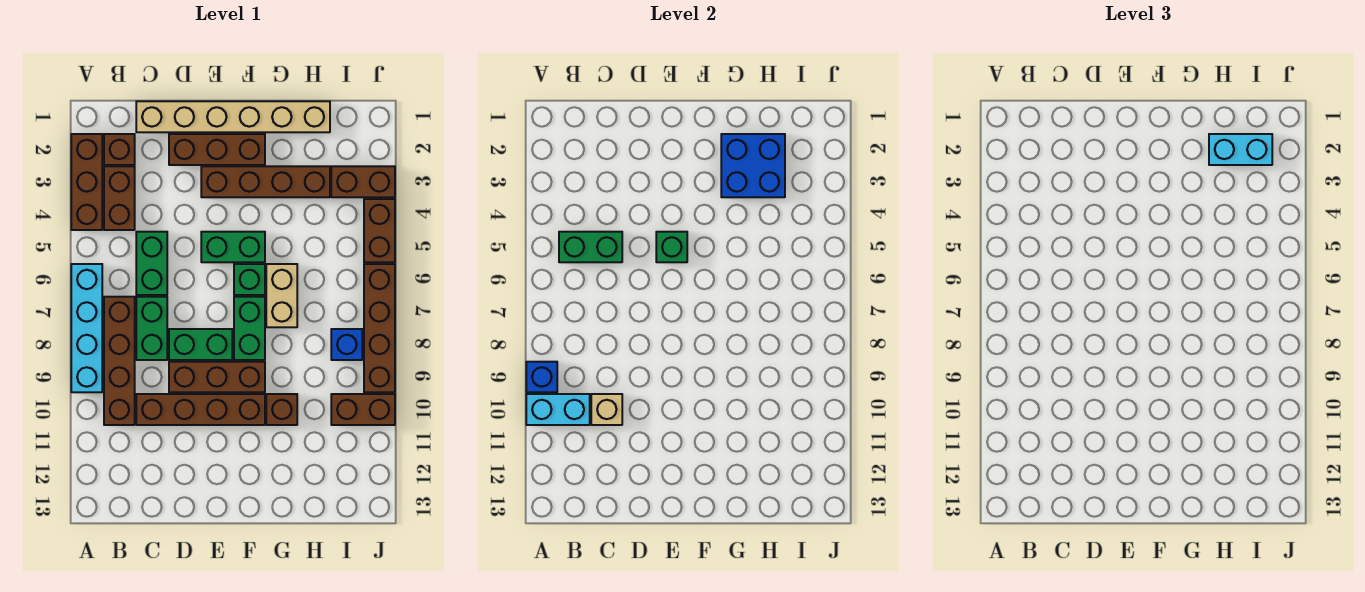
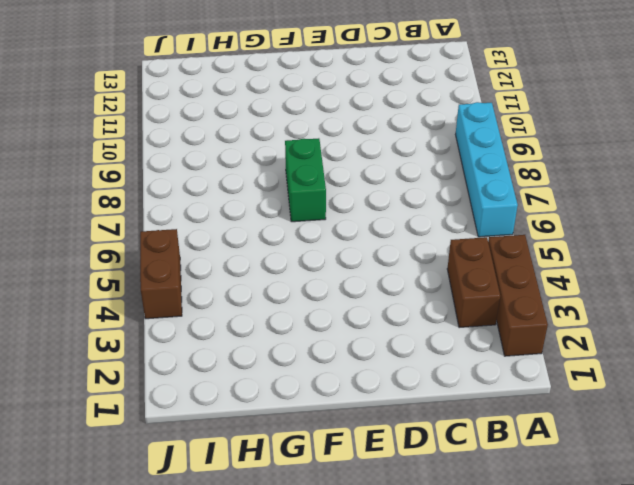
none -> brown brick B2 level 1
none -> brown brick B7:B10 level 1
none -> tan brick C1:H1 level 1
none -> green brick C5:C6 level 1

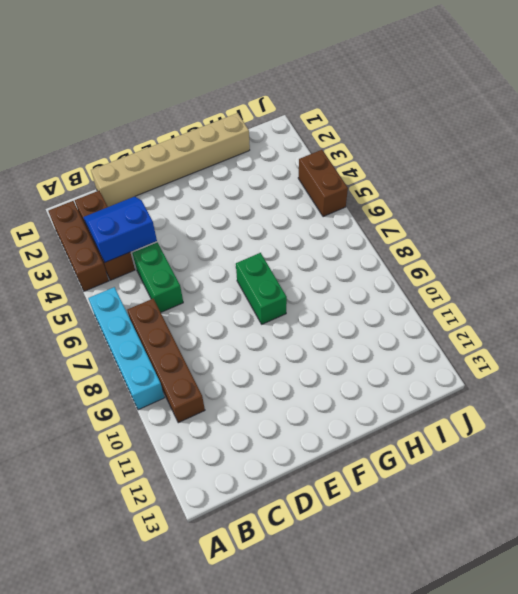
blue slope B3:C4 level 2 top 4 -> none
none -> green brick C7:C8 level 1
none -> brown brick C10:F10 level 1
none -> brown brick D2:F2 level 1
none -> green brick D8:E8 level 1

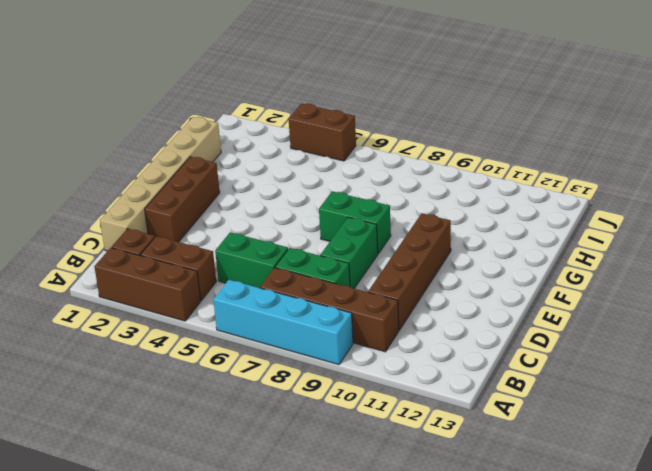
none -> brown brick D9:F9 level 1
none -> brown brick E3:H3 level 1
none -> green brick E5:F5 level 1
none -> green brick F6 level 1

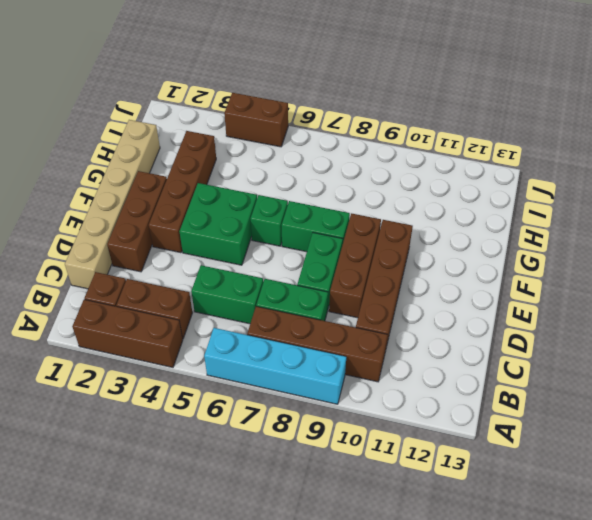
green brick E4:F5 level 1 -> green brick E5:F5 level 1
none -> tan brick G6:G7 level 1
none -> brown brick G10 level 1
none -> brown brick I3:J3 level 1
none -> blue brick I8 level 1

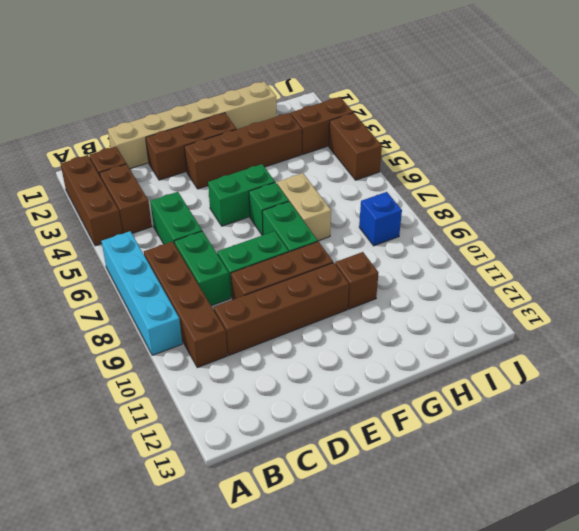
none -> brown brick I10:J10 level 1
none -> brown brick J6:J9 level 1
none -> blue brick A9 level 2
none -> cyan brick A10:B10 level 2

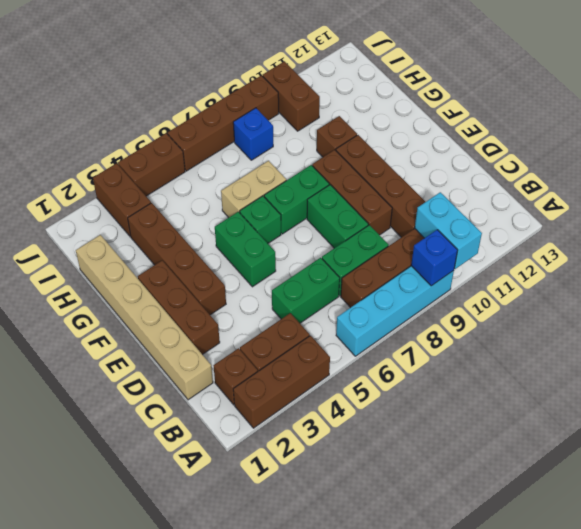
none -> green brick B5:C5 level 2
none -> tan brick C10 level 2
none -> green brick E5 level 2
none -> blue brick G2:H3 level 2

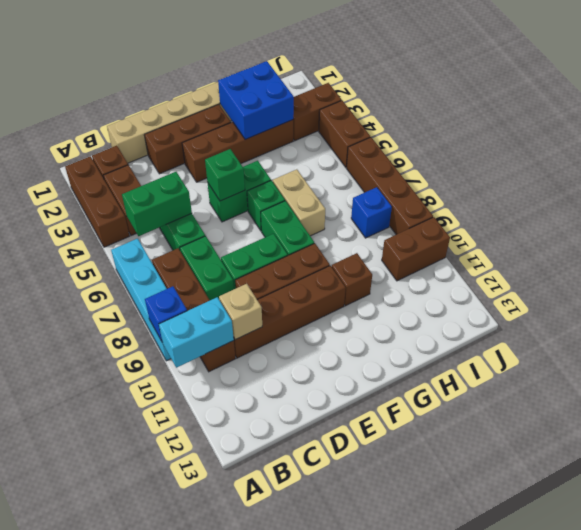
none -> cyan brick H2:I2 level 3

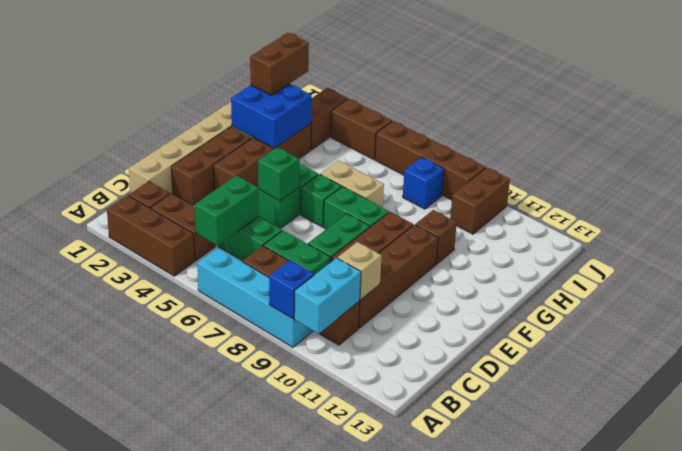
brown brick H2:I2 level 3 -> cyan brick H2:I2 level 3

